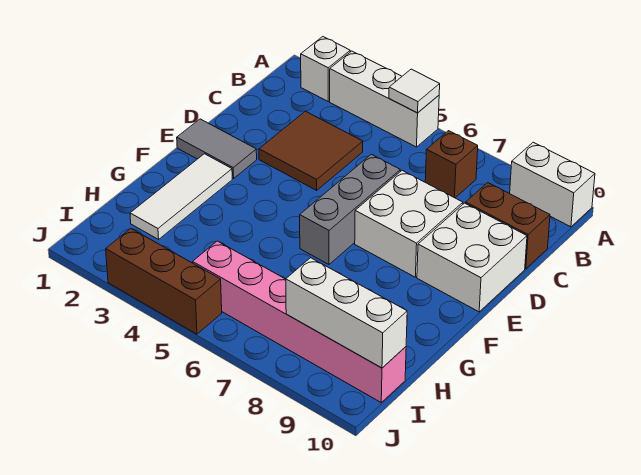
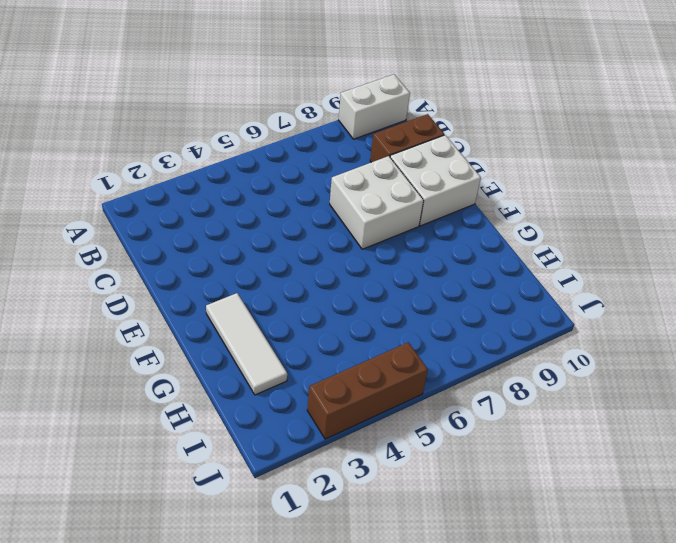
none -> white brick A2 level 1
none -> white brick A3:A5 level 1
none -> brown brick B7 level 1

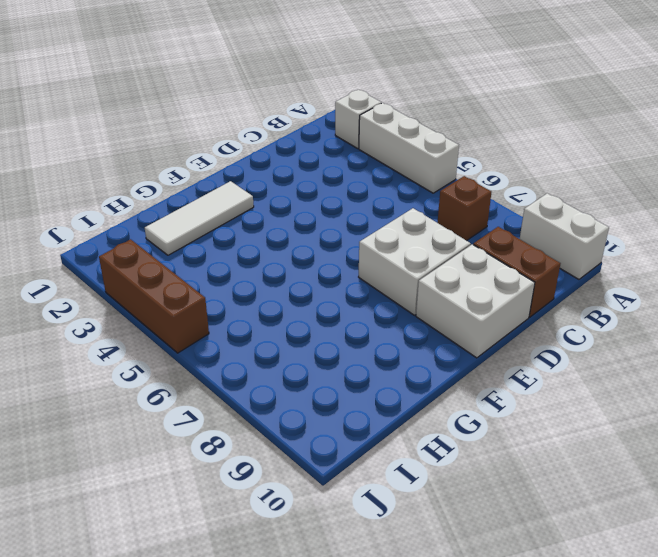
none -> brown tile C3:D4 level 1
none -> grey brick D6:F6 level 1
none -> grey tile E1:E2 level 1

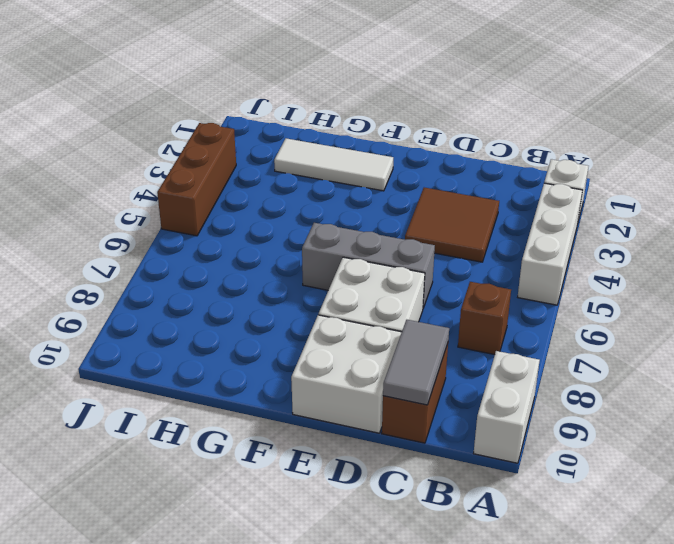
grey tile C9:C10 level 2 -> grey tile E1:E2 level 1
none -> pink brick I5:I10 level 1
none -> white tile A5 level 2
none -> white brick I8:I10 level 2

